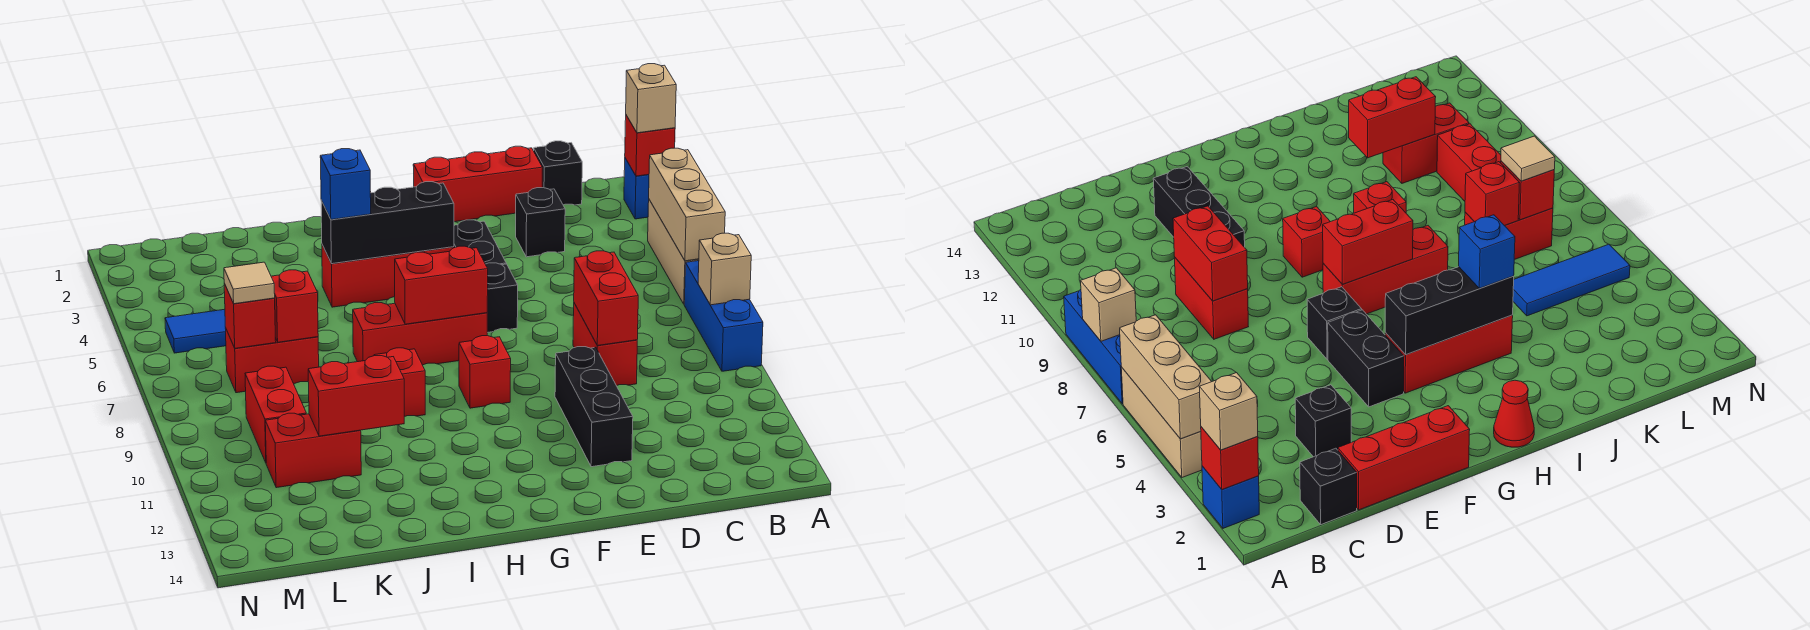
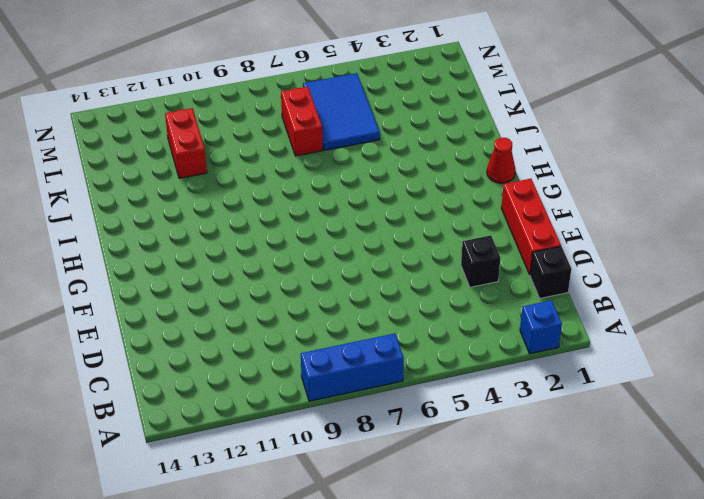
blue tile K5:M6 level 1 -> blue tile K5:M5 level 1
none -> tan brick A4:A6 level 1
none -> red brick D8:D9 level 1
none -> black brick E10:E12 level 1
none -> black brick F4:F5 level 1

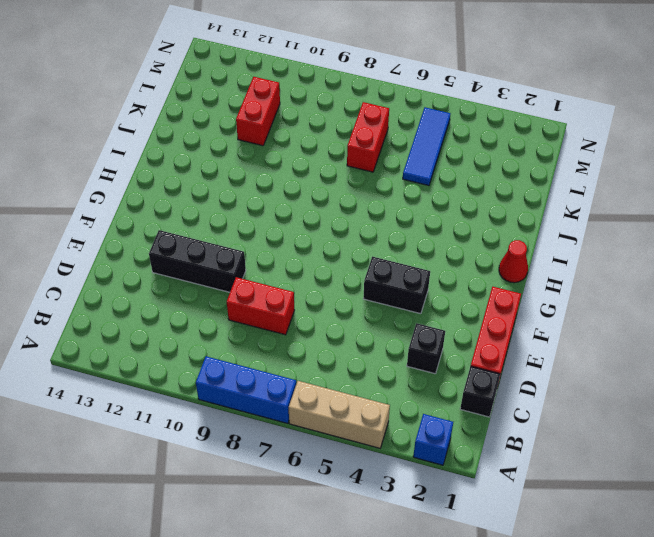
none -> black brick F6 level 1
none -> red brick G4:I4 level 1
none -> red brick G7:I7 level 1
none -> red brick G9 level 1

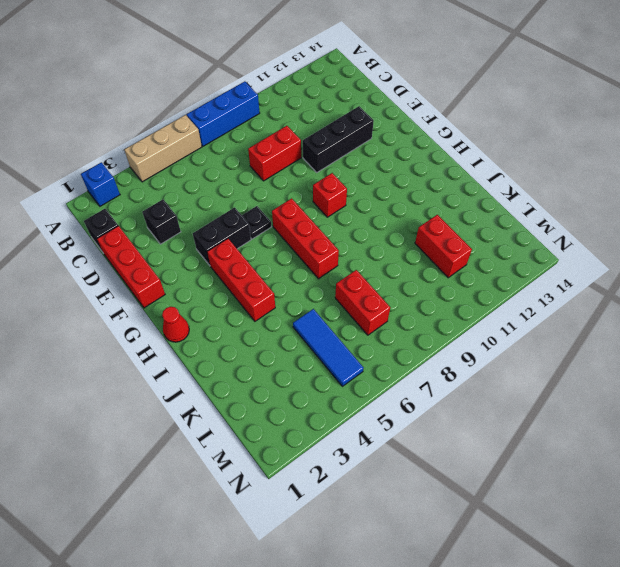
black plate F6 level 1 -> black brick F6 level 1
none -> red brick I9 level 1
none -> red brick L9:L10 level 1
none -> red brick A2 level 2
none -> tan brick A4:A6 level 2

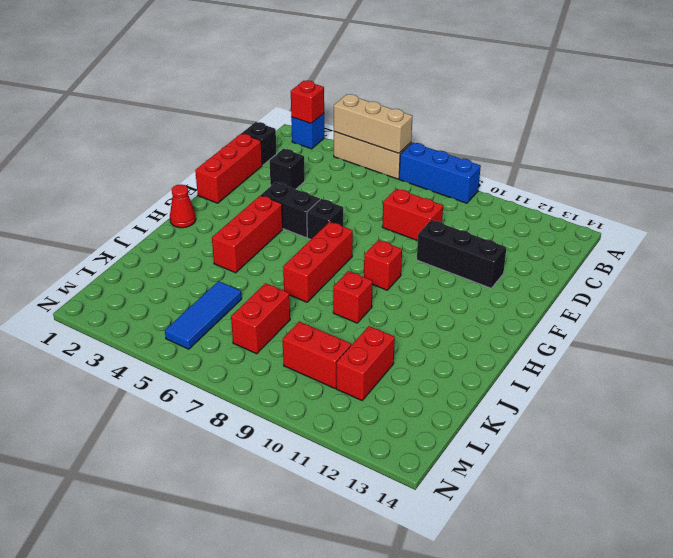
none -> tan brick A8 level 2
none -> red brick D8:D9 level 2
none -> black brick G4:I4 level 2
none -> red brick G7:H7 level 2

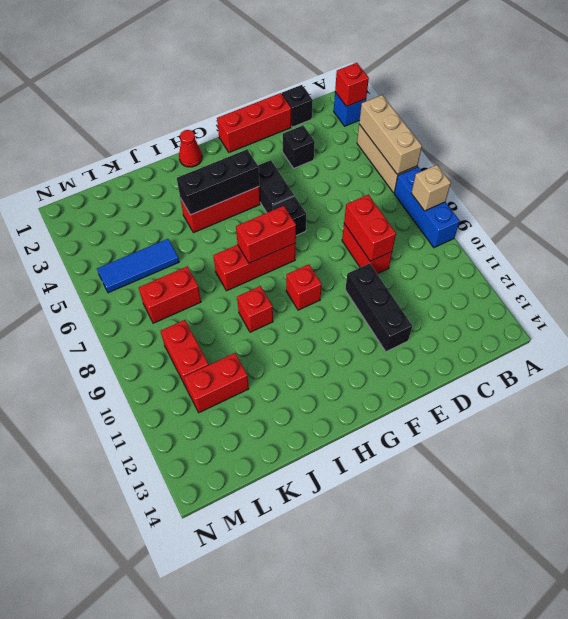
none -> red brick J11:K11 level 2
none -> red brick K7 level 2
none -> red brick L7 level 2
none -> tan brick A2 level 3

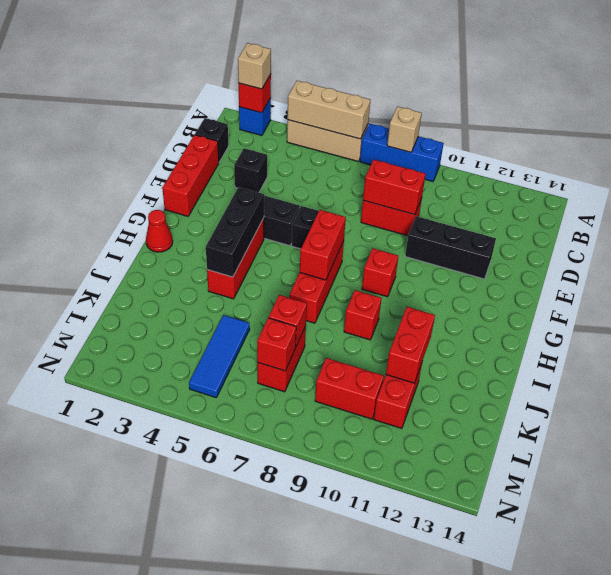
none -> blue brick I4 level 3
none -> tan tile L7 level 3

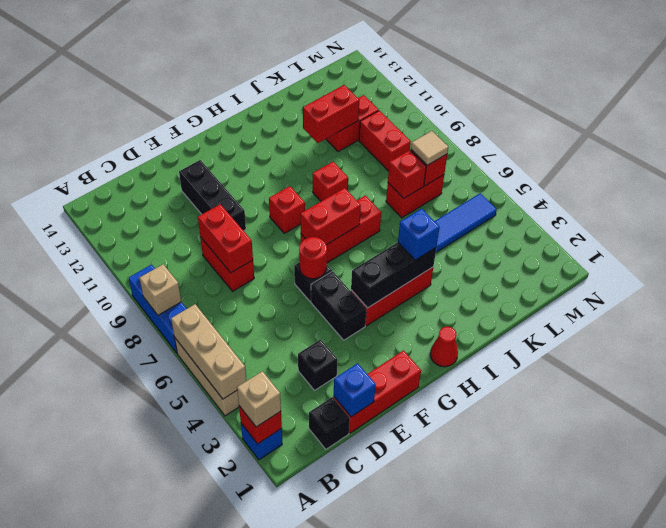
blue brick D1 level 2 -> none
red round brick F6 level 2 -> none

